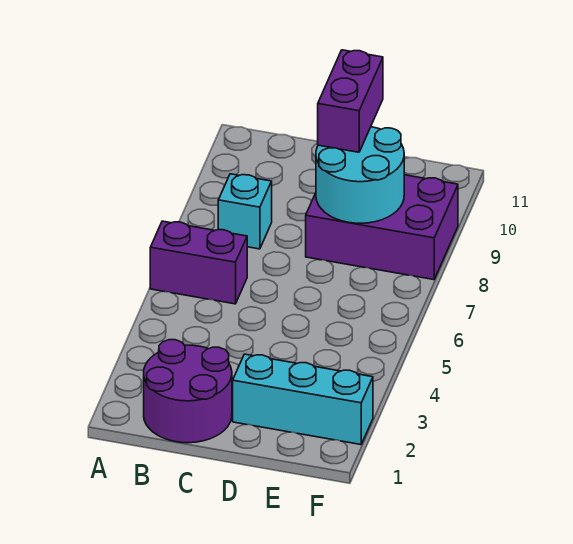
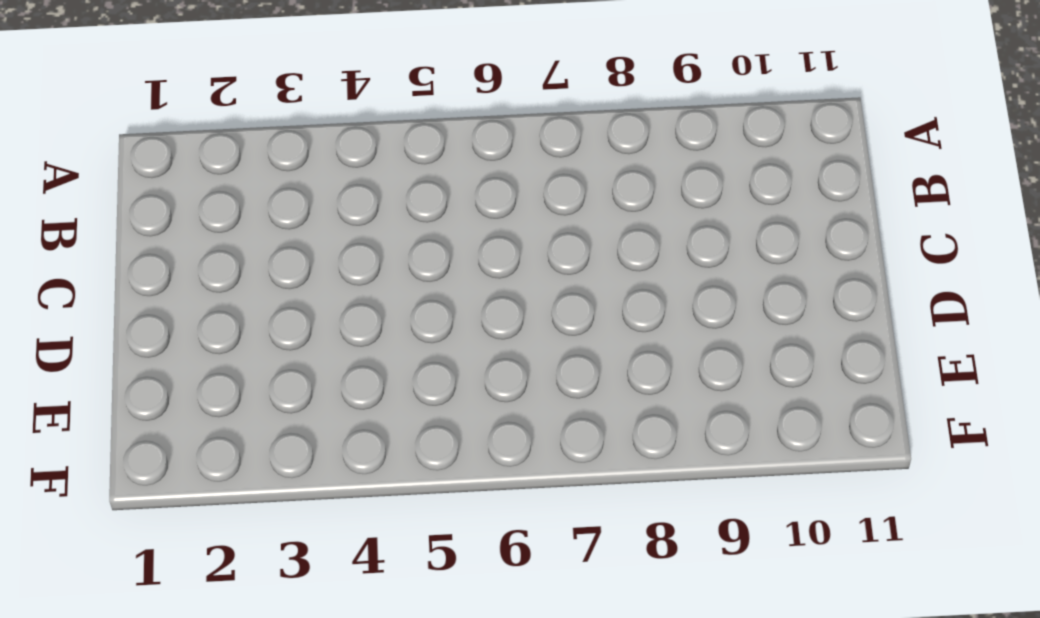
none -> purple brick A6:B6 level 1
none -> purple round brick B1:C2 level 1

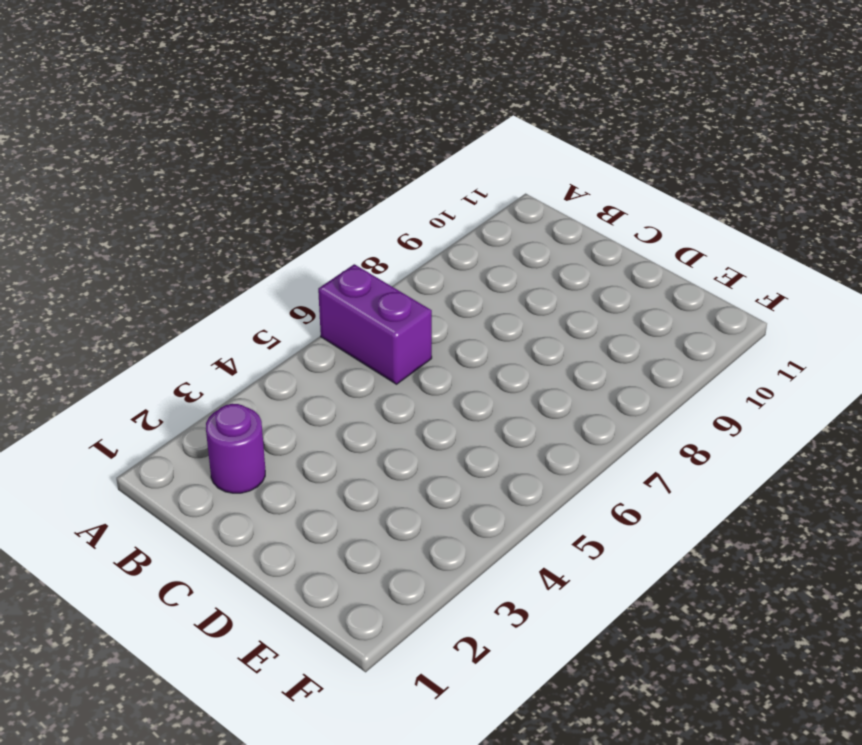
purple round brick B2 level 1 -> purple round brick B1:C2 level 1
none -> cyan brick B8 level 1
none -> cyan brick D2:F2 level 1

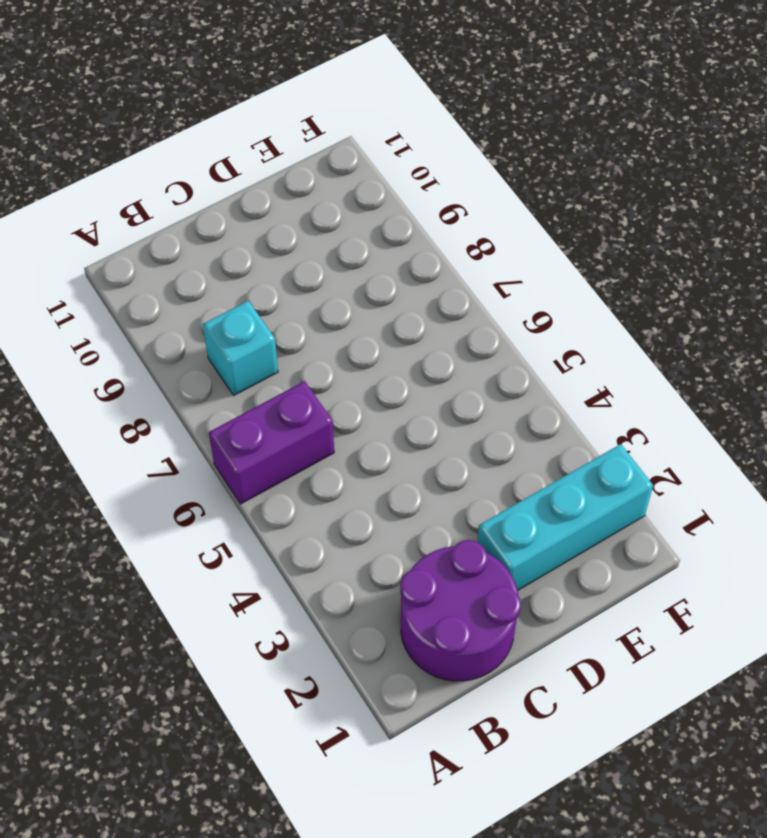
none -> purple brick D8:F9 level 1
none -> cyan round brick D8:E9 level 2

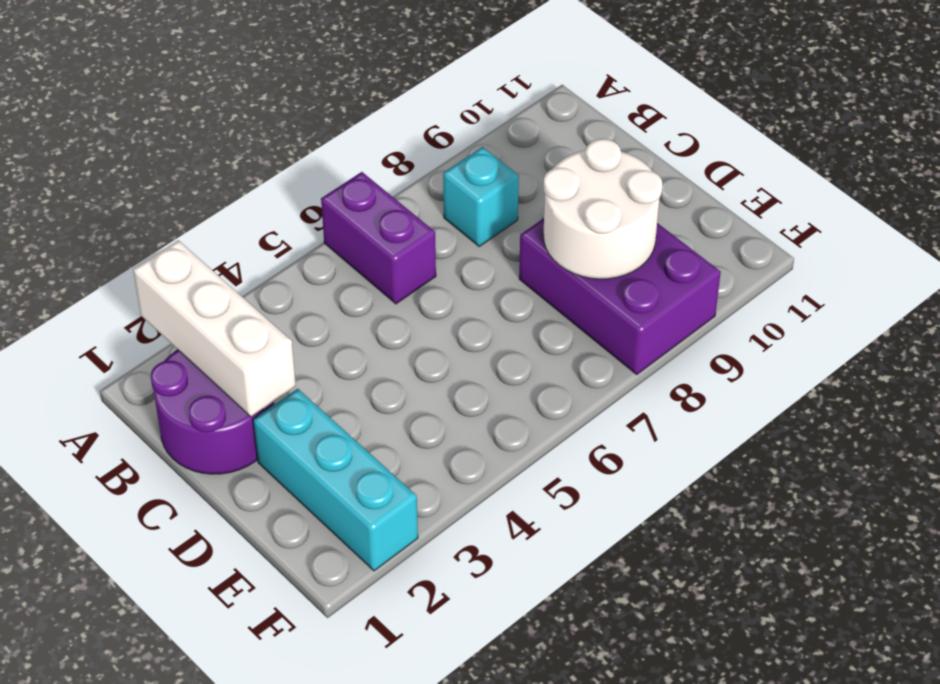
white brick A2:C2 level 2 -> none
white round brick D8:E9 level 2 -> cyan round brick D8:E9 level 2
none -> purple brick D9:D10 level 3

